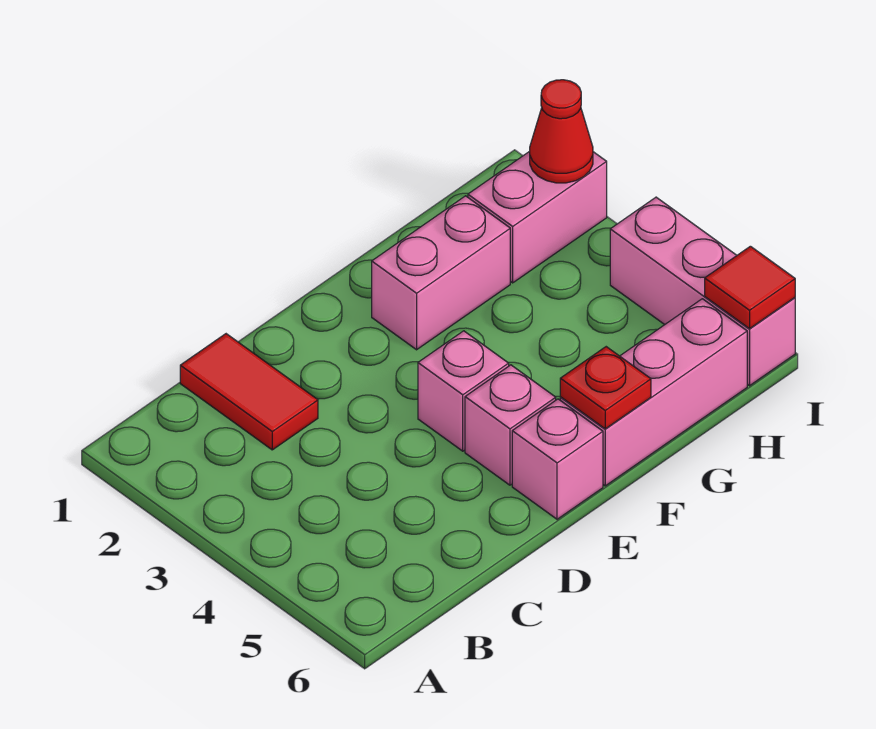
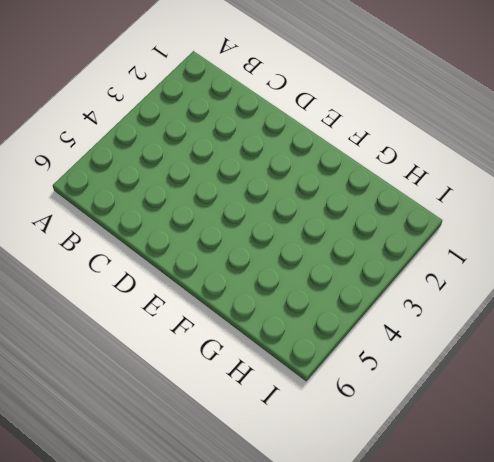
none -> red tile C1:C2 level 1
none -> pink brick E4 level 1

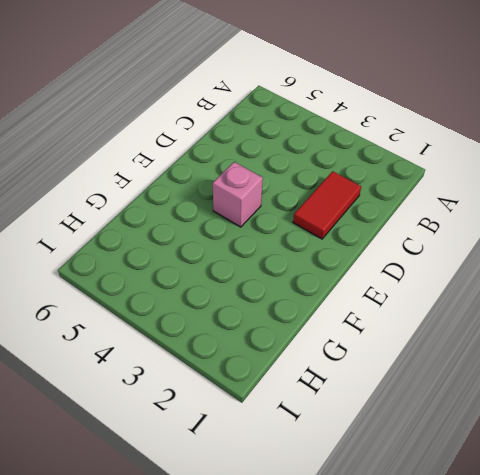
red tile C2:D2 level 1 -> red tile C1:C2 level 1
none -> pink brick E5 level 1
none -> pink brick E6 level 1

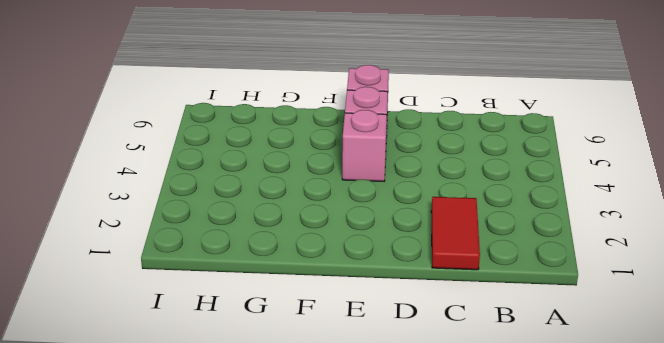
none -> pink brick F2:G2 level 1
none -> pink brick F6:H6 level 1

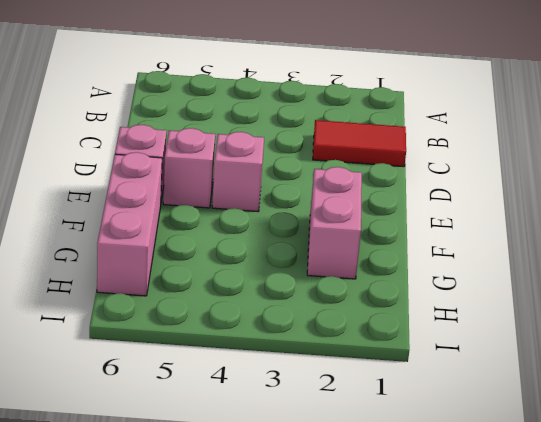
none -> pink brick H2:I2 level 1
none -> pink brick I4:I6 level 1

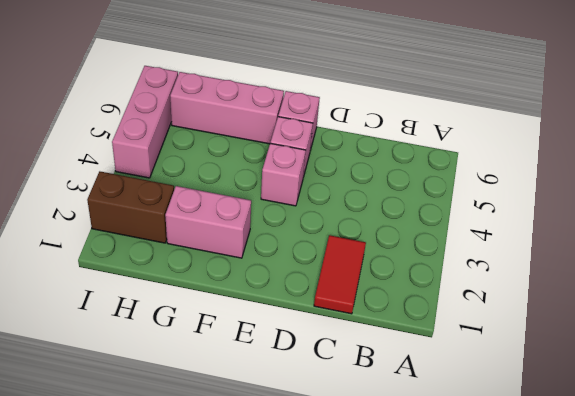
brown brick H2:I2 level 1 -> pink brick H2:I2 level 1
none -> red plate F6 level 2
none -> red cone I2 level 2

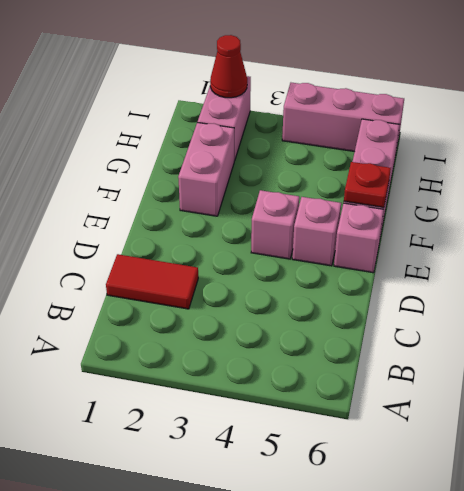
none -> red tile I6 level 2

